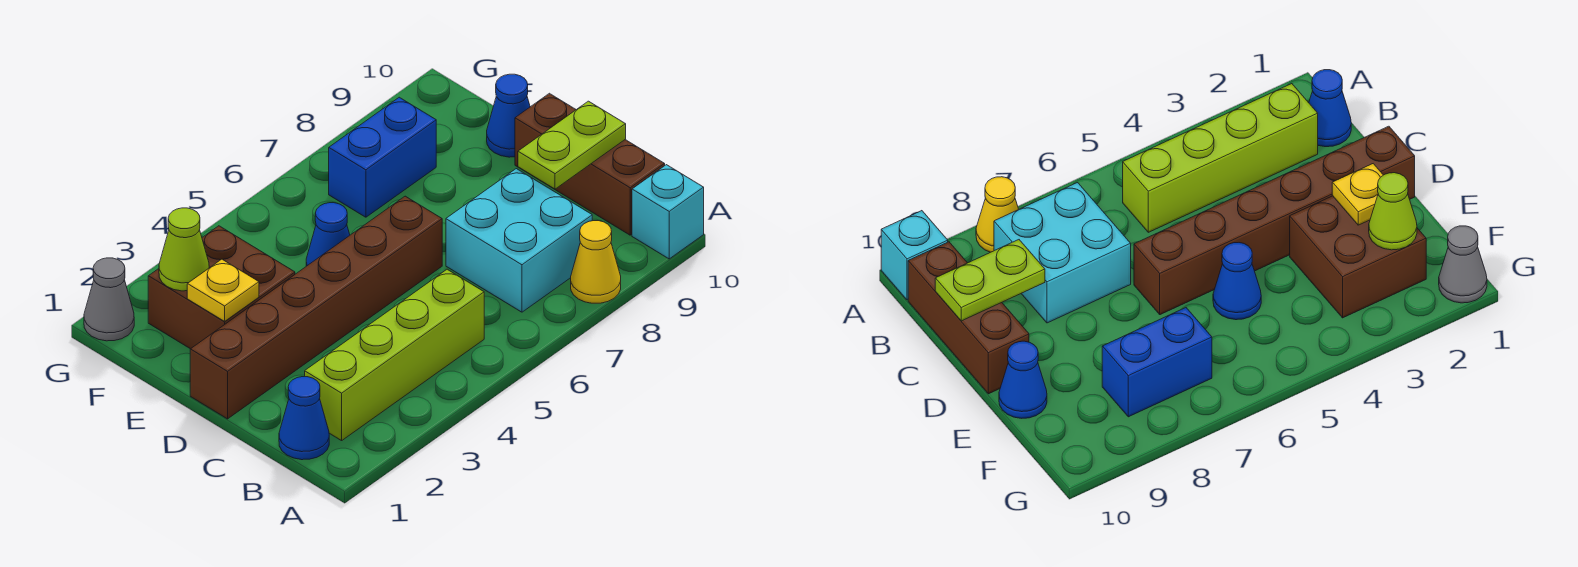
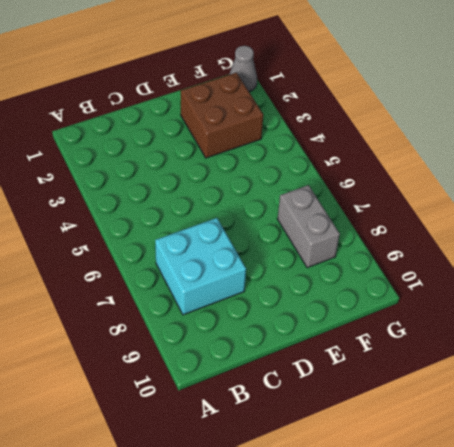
grey brick F7:F8 level 1 -> blue brick F7:F8 level 1
none -> yellow cone A8 level 1
none -> cyan brick A10 level 1
none -> blue cone B1 level 1

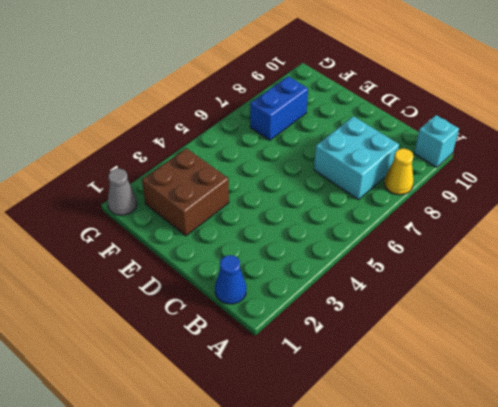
none -> lime brick B2:B5 level 1
none -> brown brick B10:D10 level 1
none -> brown brick D1:D6 level 1

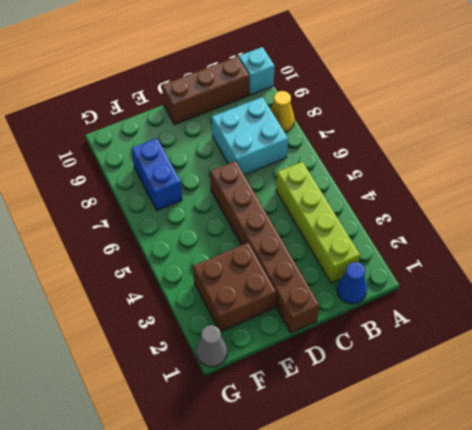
none -> blue cone E5 level 1
none -> blue cone E10 level 1
none -> lime plate C9:C10 level 2

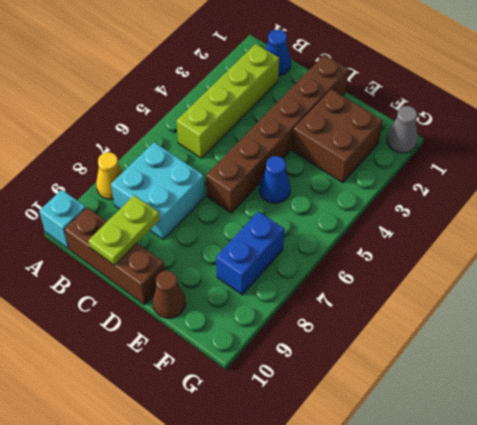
brown cone E10 level 1 -> blue cone E10 level 1
none -> yellow plate E2 level 2
none -> lime cone F2 level 2

